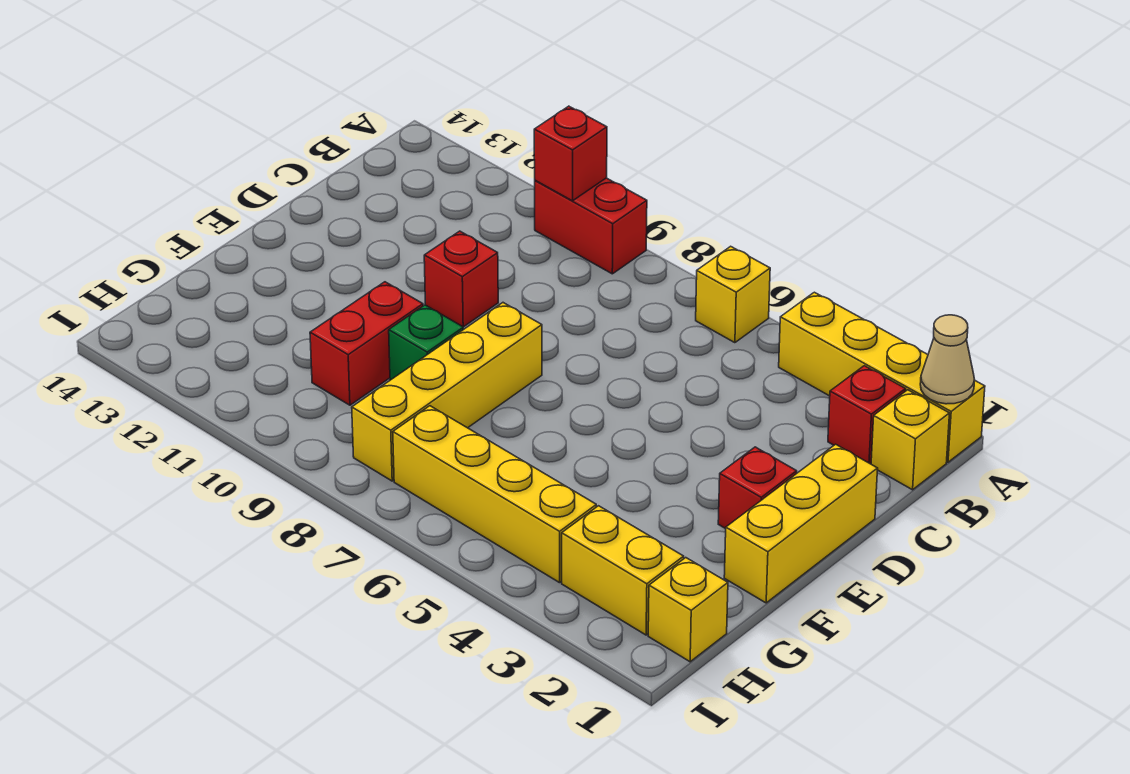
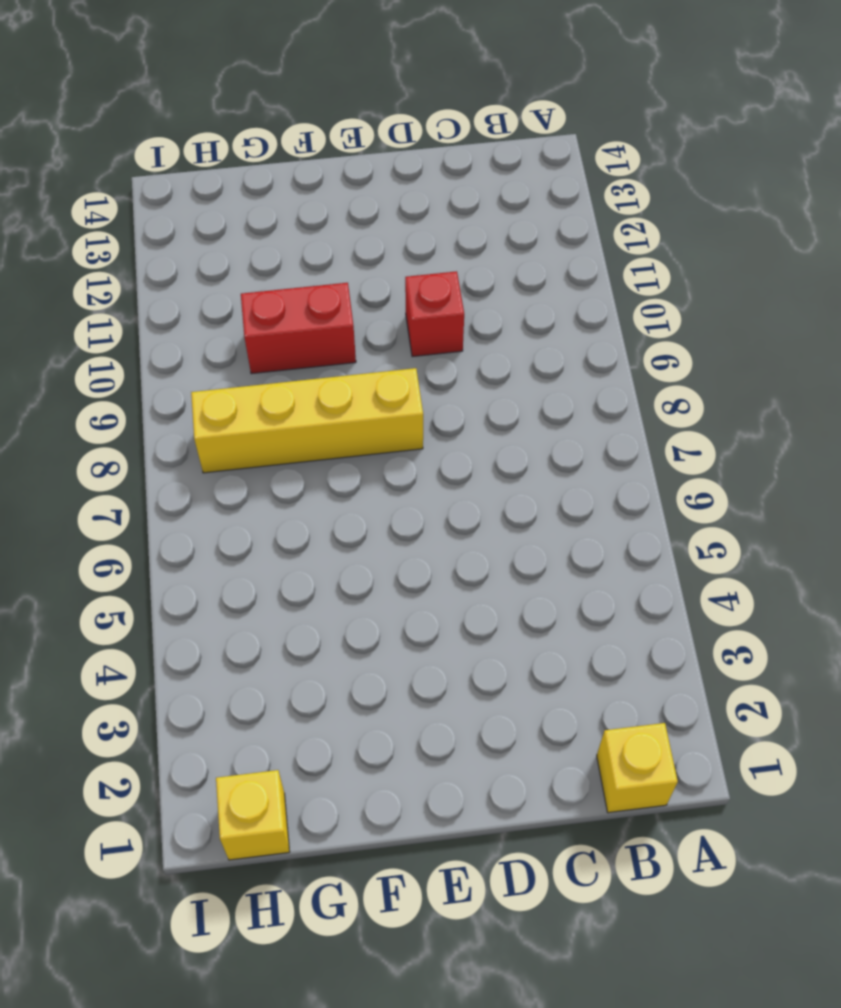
none -> yellow brick A1:A4 level 1
none -> yellow brick A6 level 1
none -> red brick A9:A10 level 1

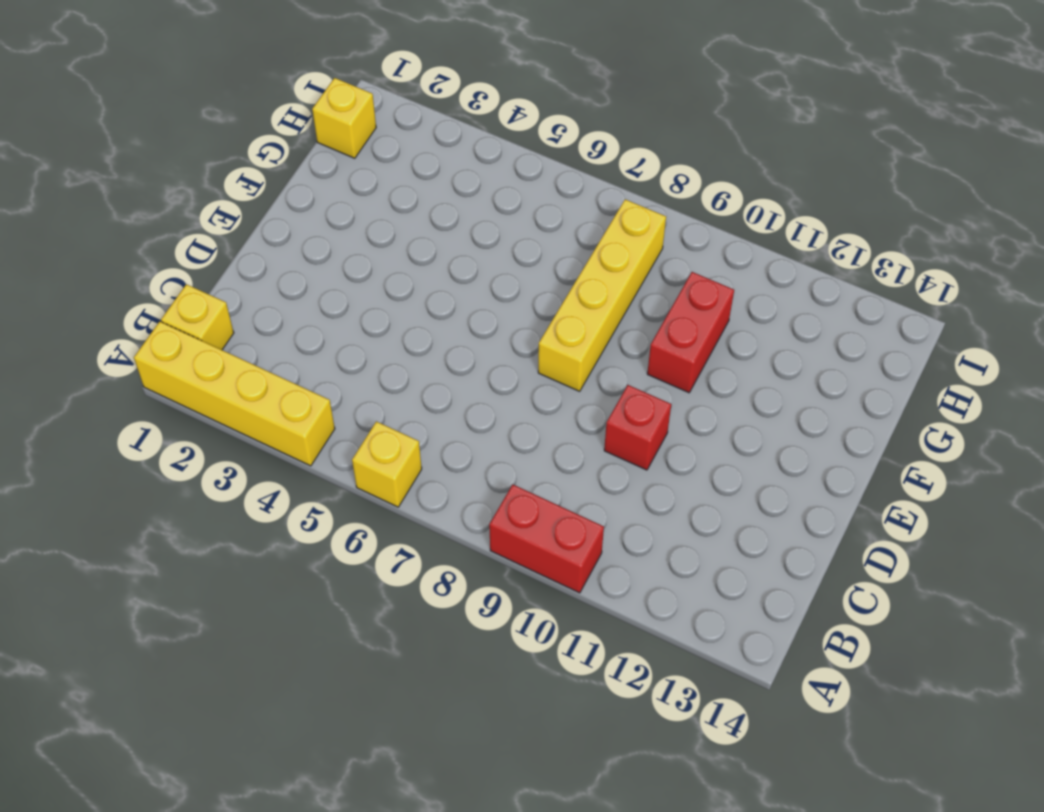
none -> red brick B2 level 1
none -> yellow brick D1:F1 level 1
none -> red brick E2 level 1

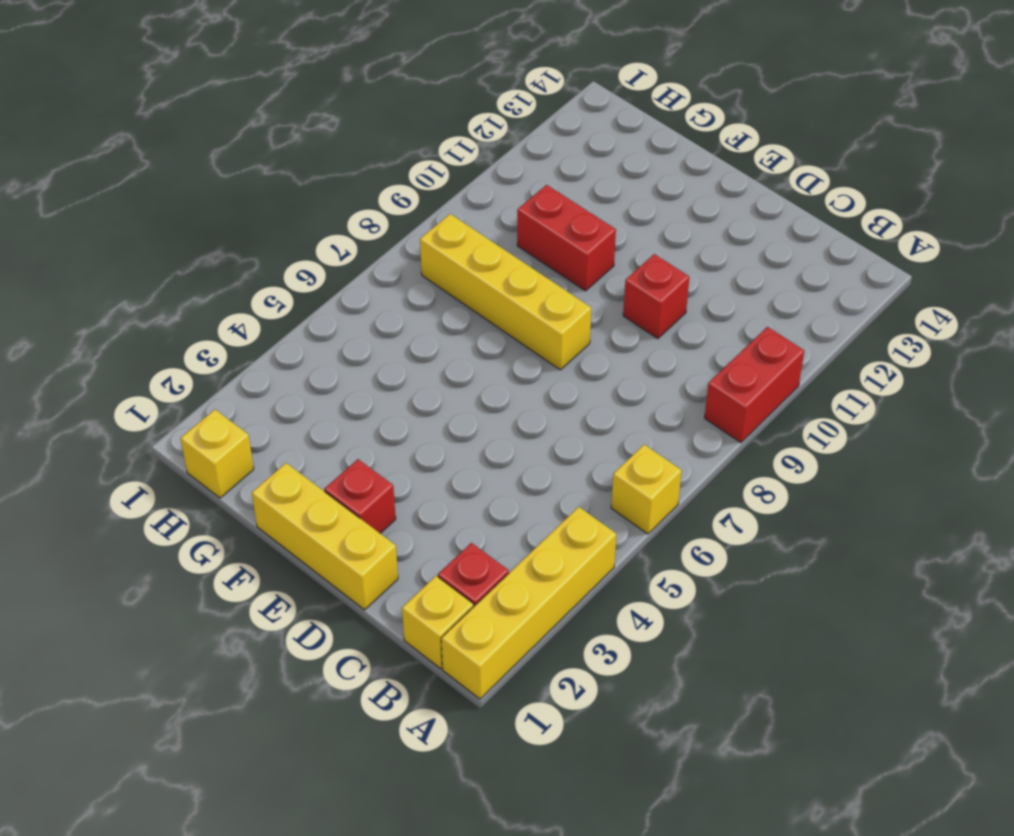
none -> green brick F9 level 1
none -> yellow brick H2:H3 level 1
none -> yellow brick H4:H7 level 1

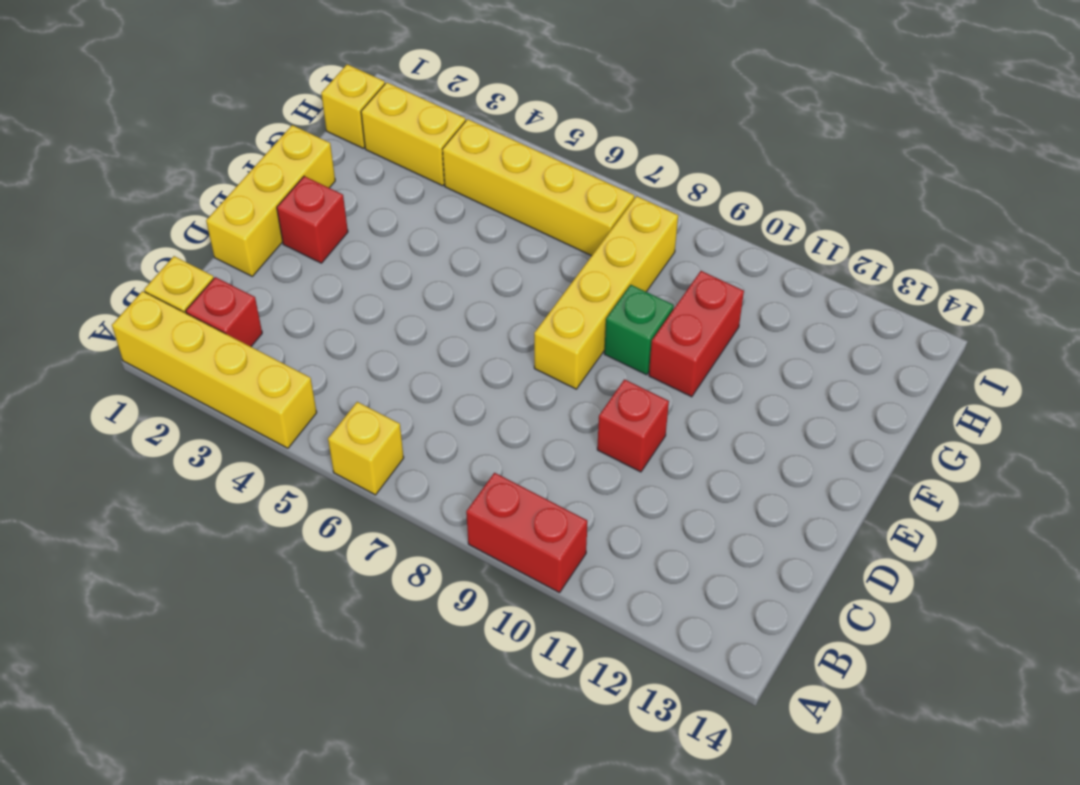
none -> tan cone A1 level 2
none -> red brick A10 level 2

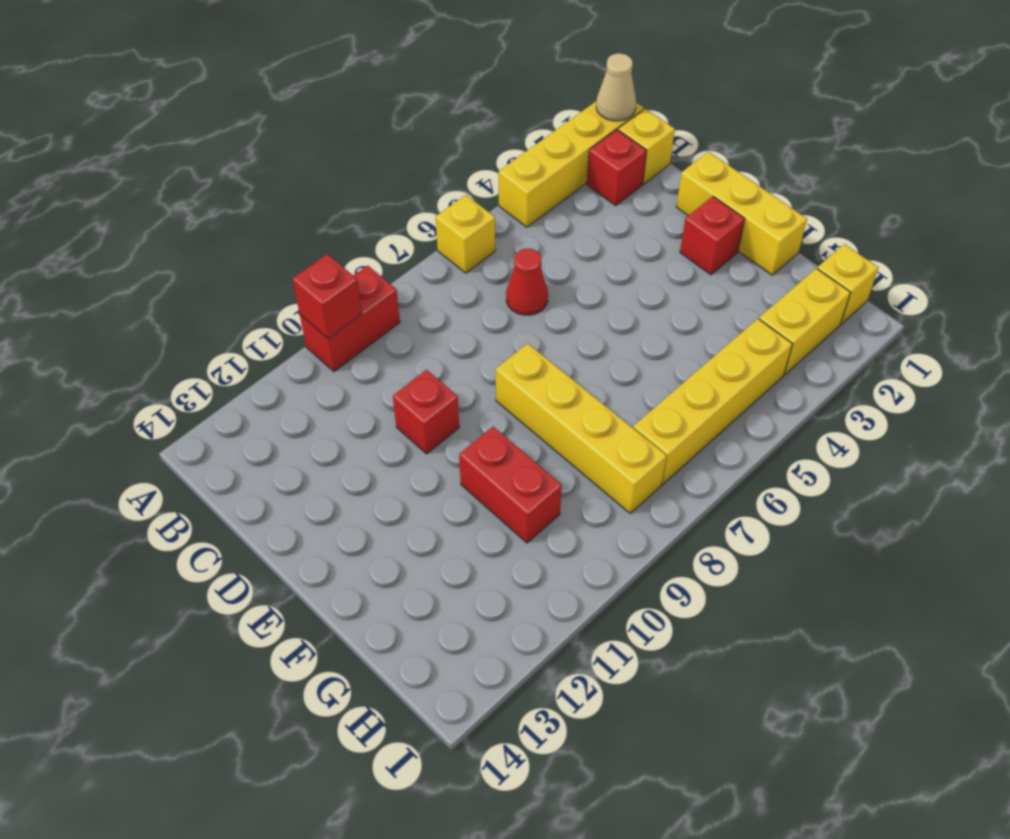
red cone C6 level 1 -> none
none -> green brick F9 level 1

